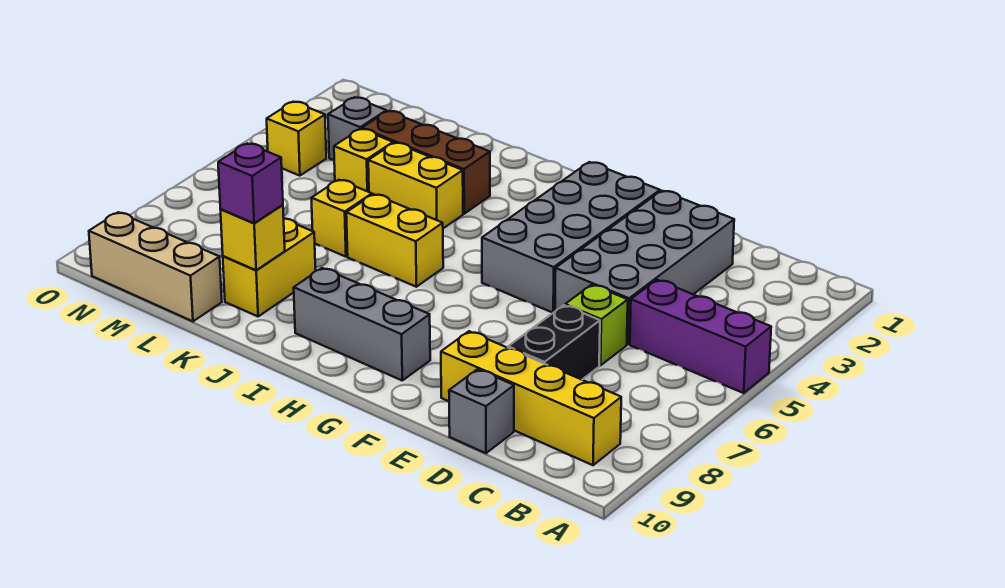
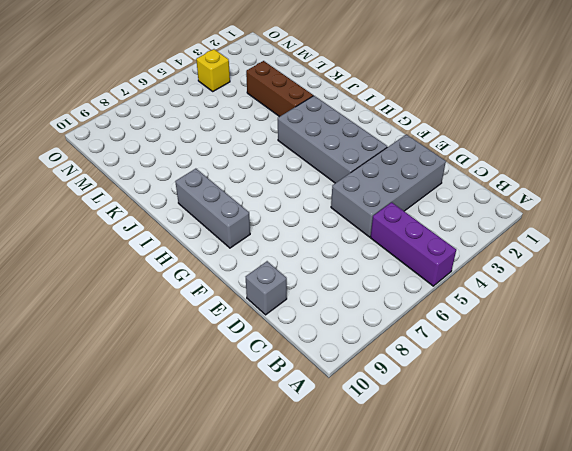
grey brick F3:I4 level 1 -> grey brick F2:G5 level 1
none -> yellow brick B9:E9 level 1
none -> lime brick D6 level 1
none -> black brick D7:D8 level 1

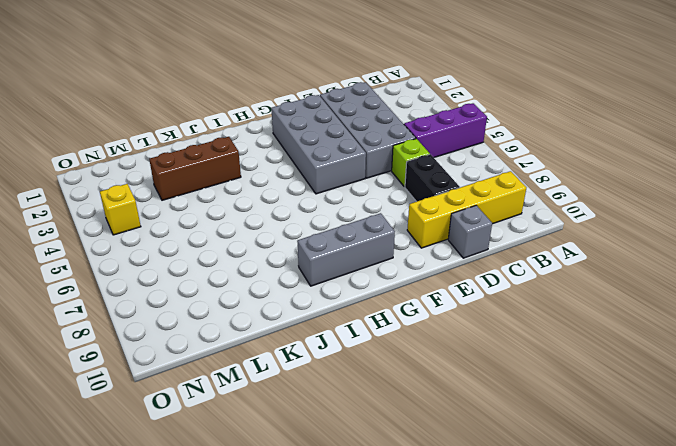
none -> yellow brick I6:J6 level 1
none -> yellow brick J4:K4 level 1
none -> yellow brick K6 level 1

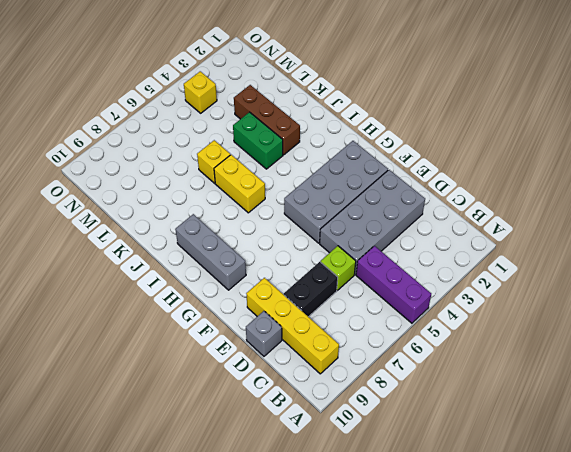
green brick J4:K4 level 1 -> yellow brick J4:K4 level 1
none -> yellow brick K8:K9 level 1
none -> yellow brick L4 level 1
none -> tan brick L10:N10 level 1

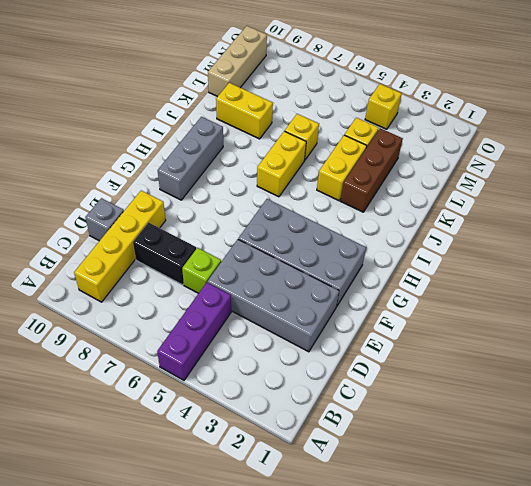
none -> grey brick M3 level 1
none -> yellow brick K9 level 2
none -> purple brick K9 level 3

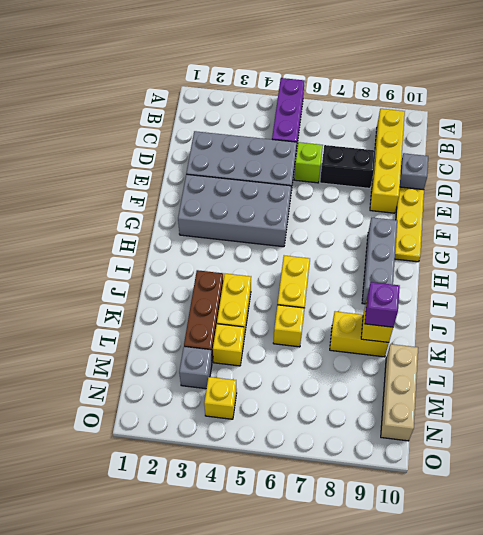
yellow plate E10:G10 level 1 -> none

